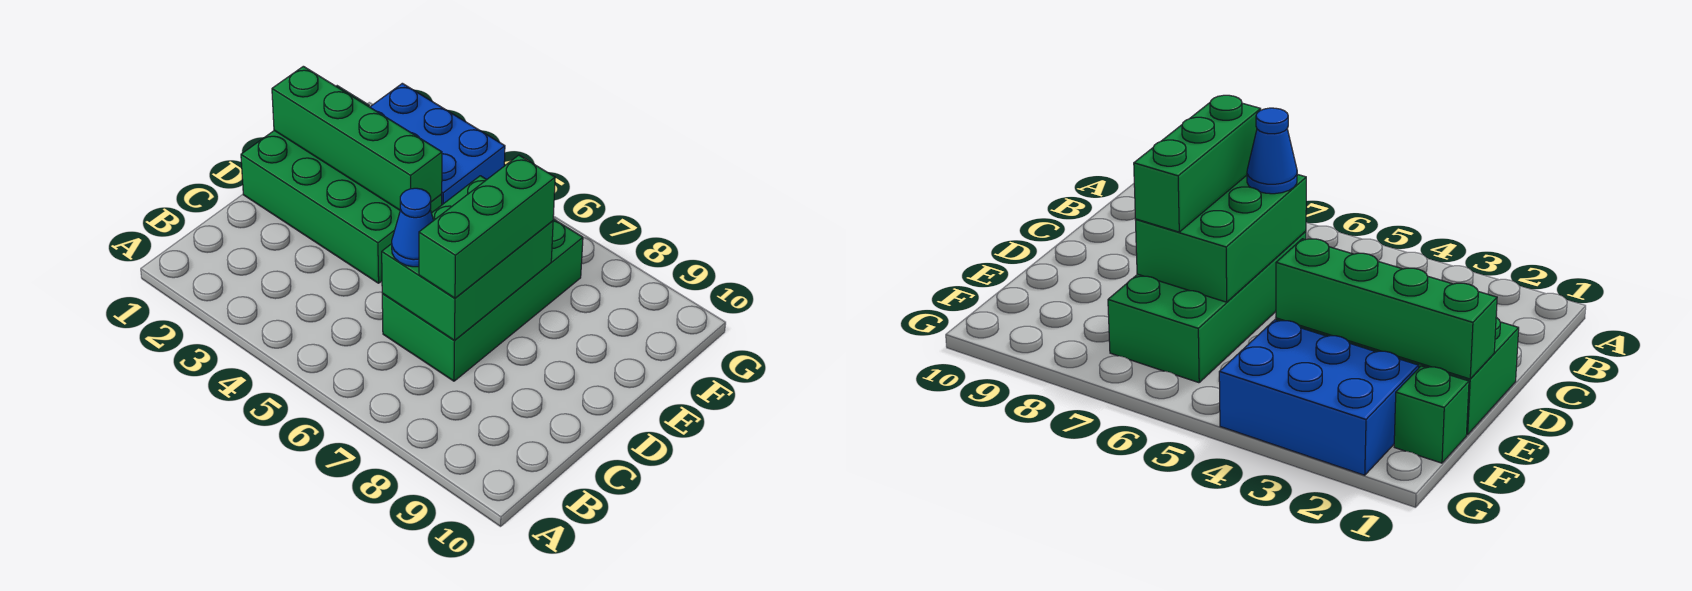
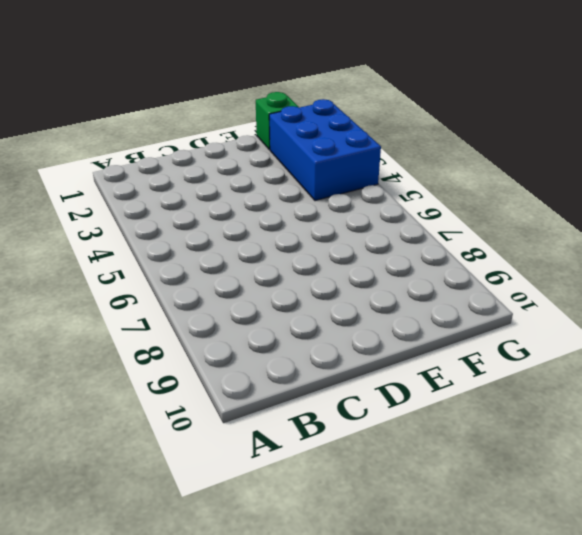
none -> green brick C6:F7 level 1
none -> green brick D1:E4 level 1

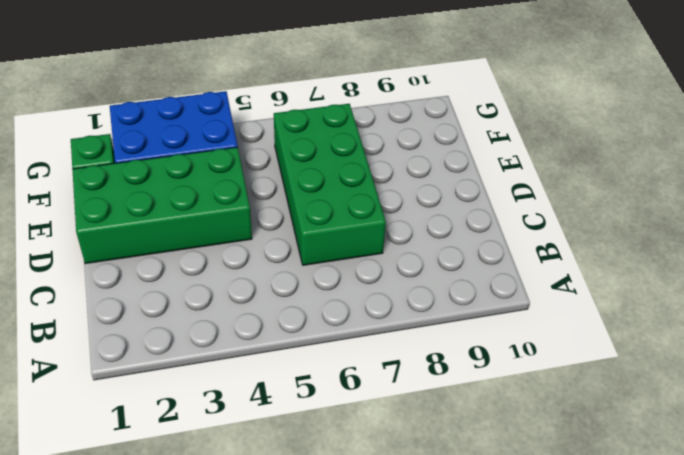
none -> green brick C6:E7 level 2
none -> green brick E1:E4 level 2

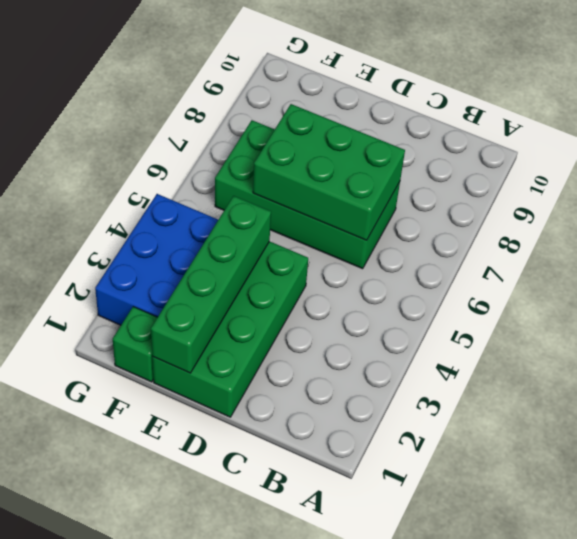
none -> blue cone C6 level 3
none -> green brick C7:E7 level 3

